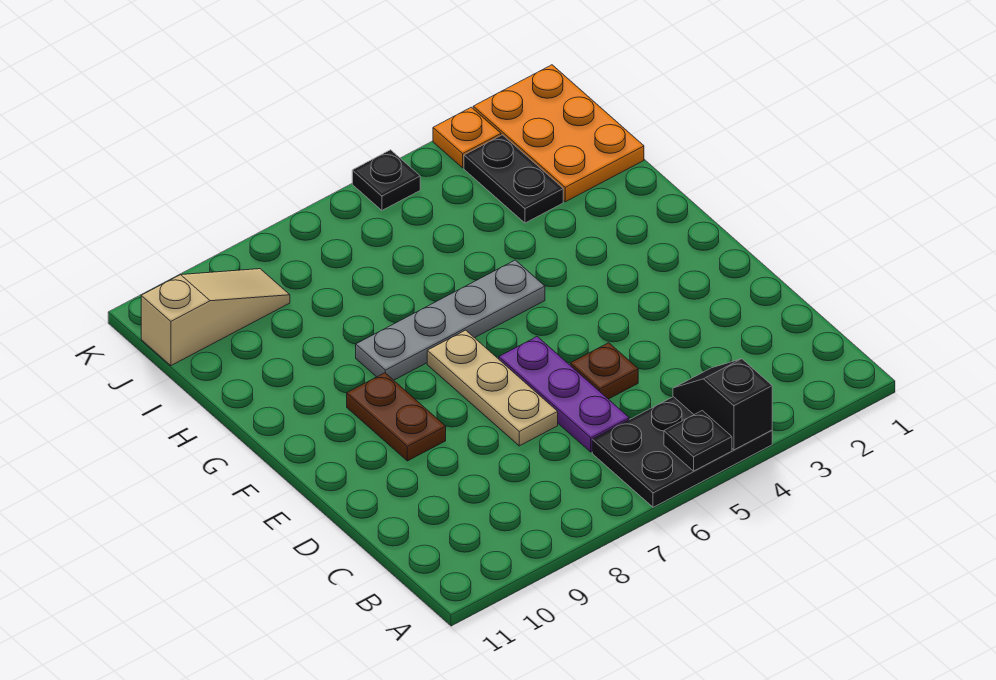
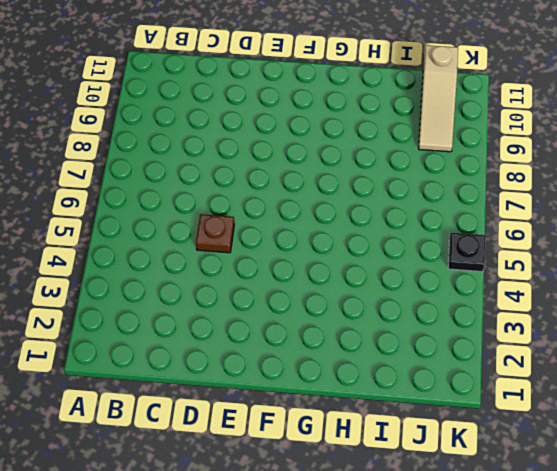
none -> black plate A4:B6 level 1
none -> purple plate C6:E6 level 1
none -> tan plate D7:F7 level 1

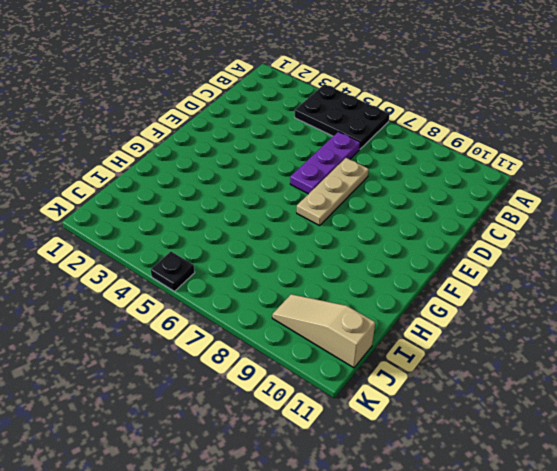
none -> brown plate D5 level 1
none -> brown plate E9:F9 level 1
none -> grey plate G5:G8 level 1

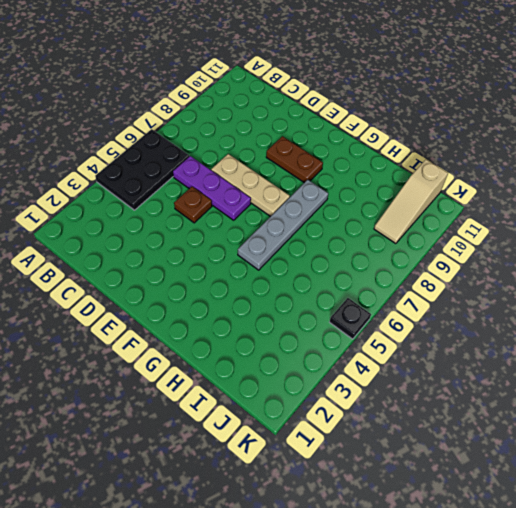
none -> orange plate I1:K2 level 1
none -> black plate I3:J3 level 1
none -> orange plate K3 level 1

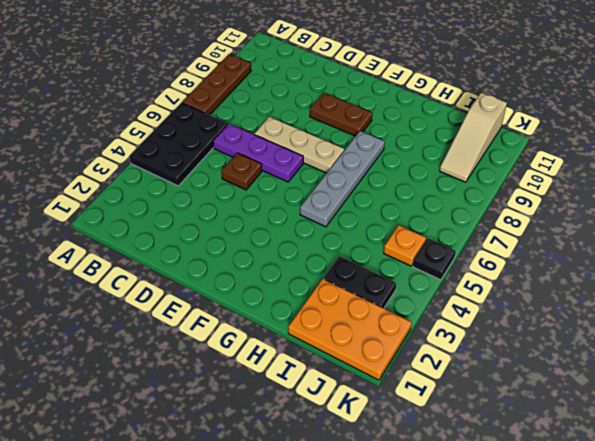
brown plate A7:A9 level 1 -> none
orange plate J5 level 1 -> orange plate K3 level 1
none -> black slope A4:B4 level 2 top A
none -> black plate A5 level 2

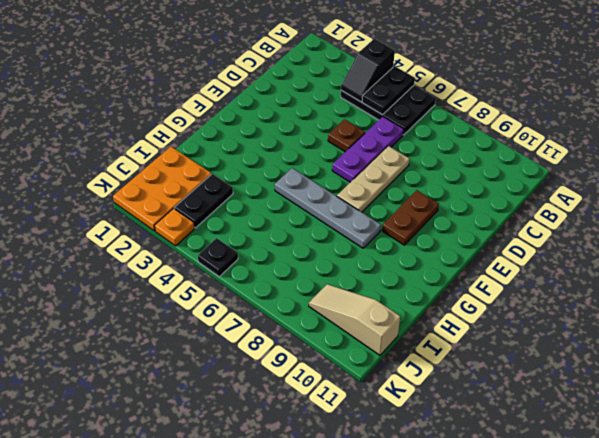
black plate A5:B5 level 2 -> black plate A5 level 2

